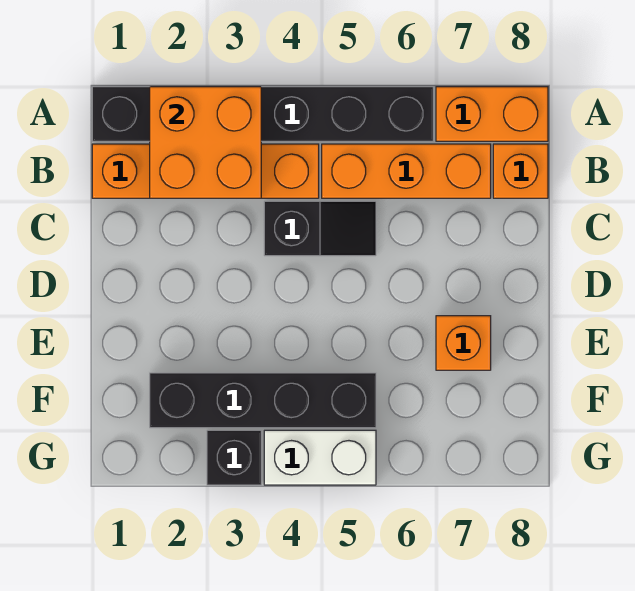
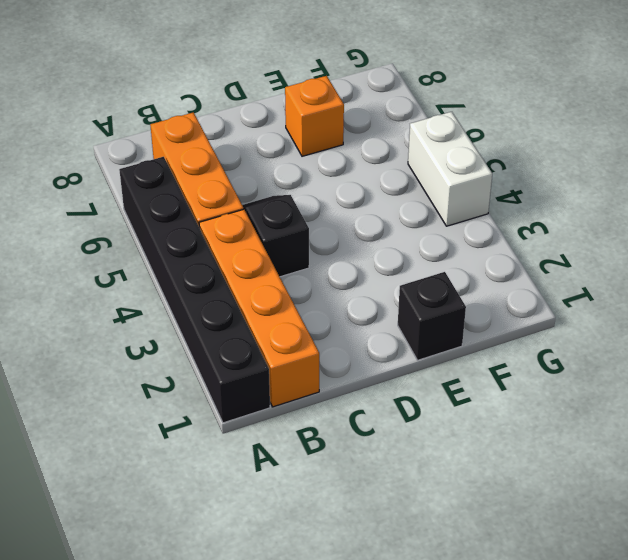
black brick E1 level 1 -> black brick G3 level 1
none -> orange brick A7:A8 level 1
none -> orange brick B8 level 1

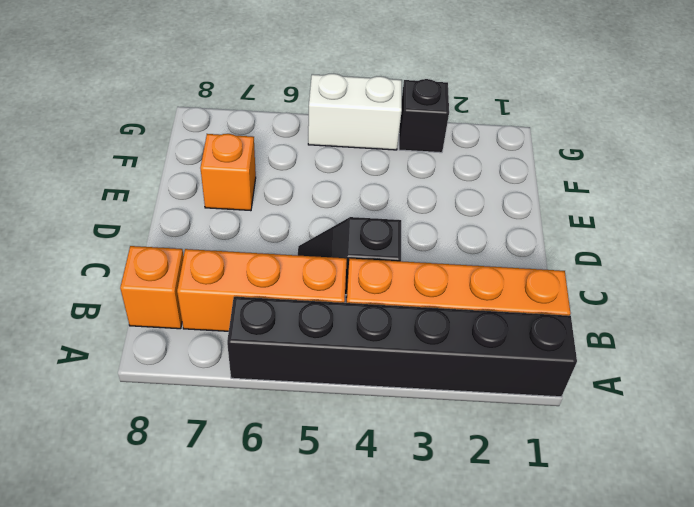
none -> orange brick A7:A8 level 1
none -> black brick F2:F5 level 1

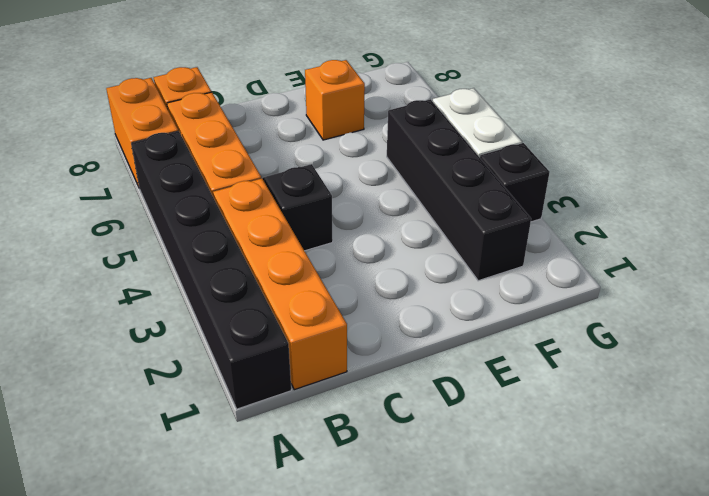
none -> orange brick A2:B3 level 2

